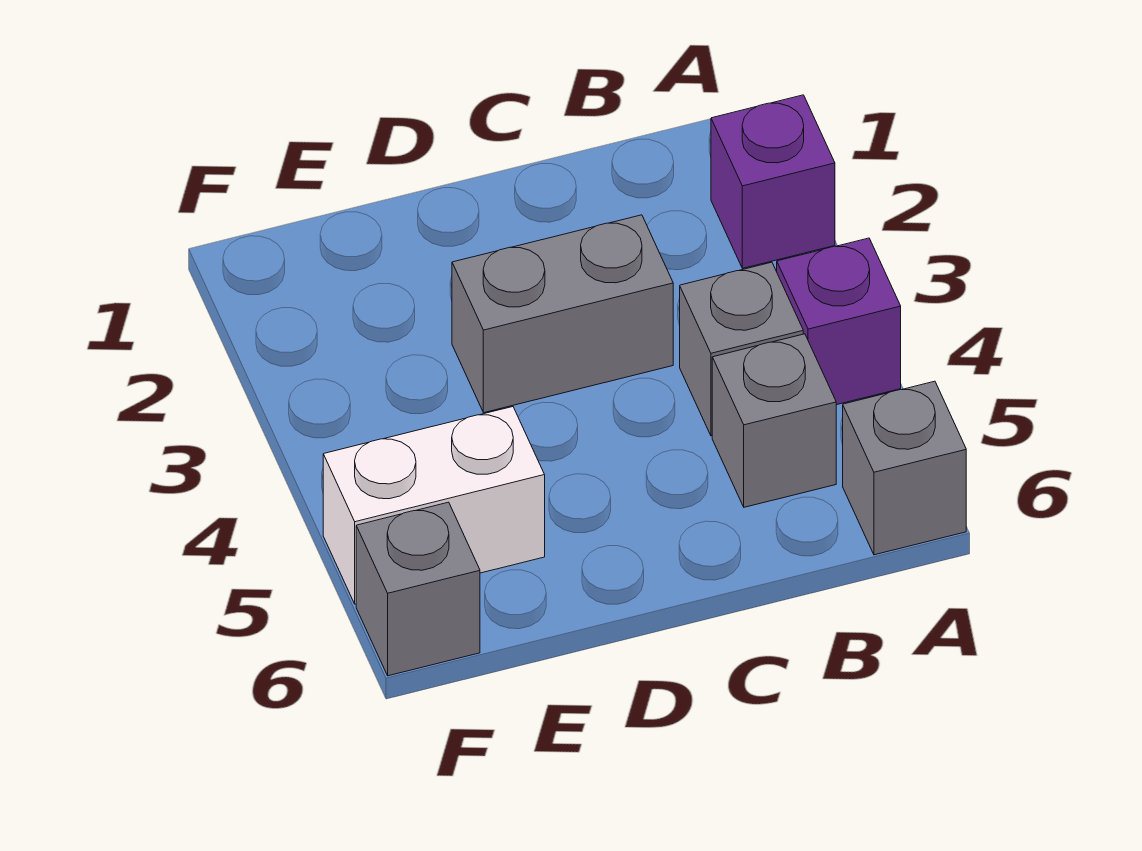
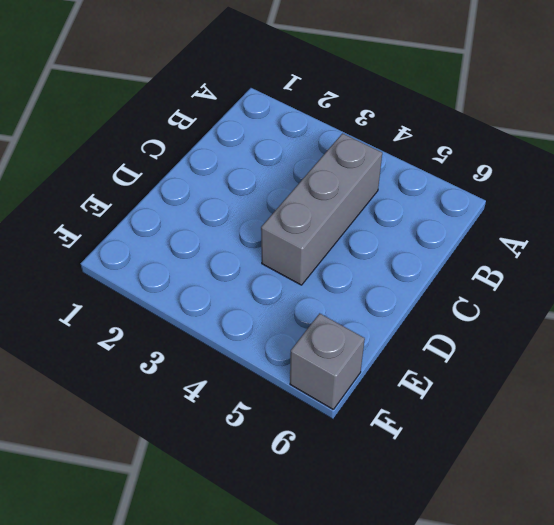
grey brick B4:D4 level 1 -> grey brick B4 level 1
none -> purple brick A2 level 1
none -> purple brick A4 level 1

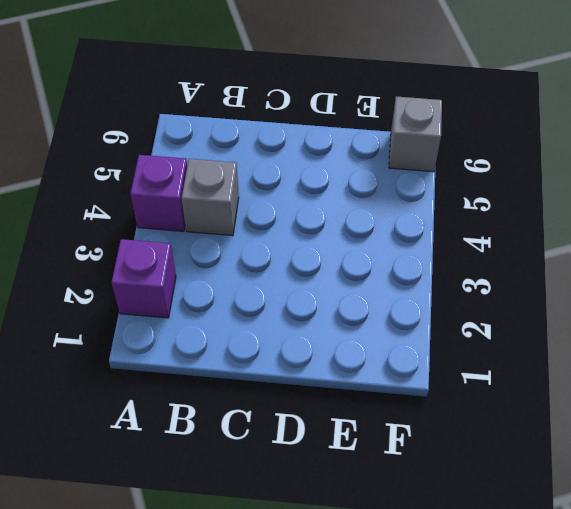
none -> grey brick A6 level 1
none -> grey brick B5 level 1

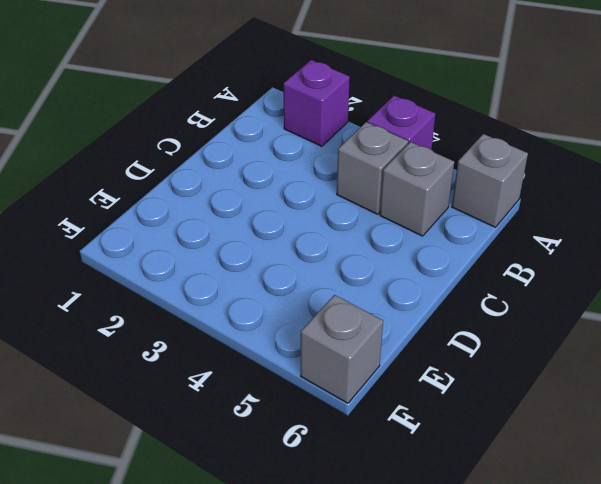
none -> grey brick C3:D3 level 1
none -> white brick E5:F5 level 1

